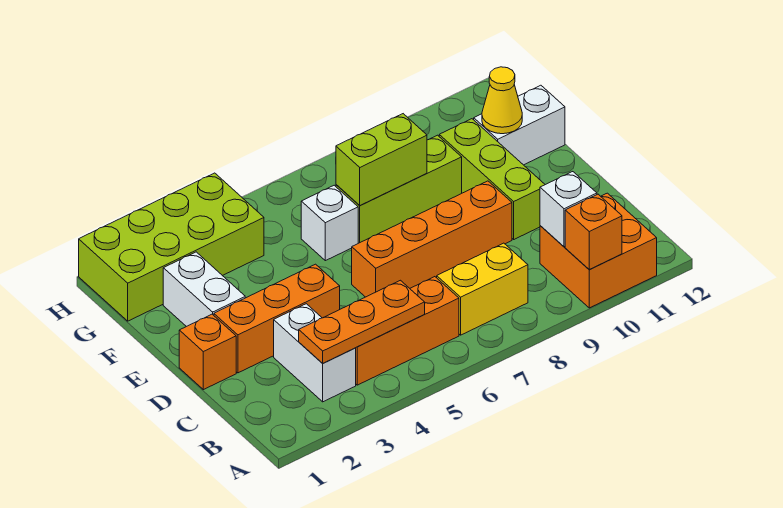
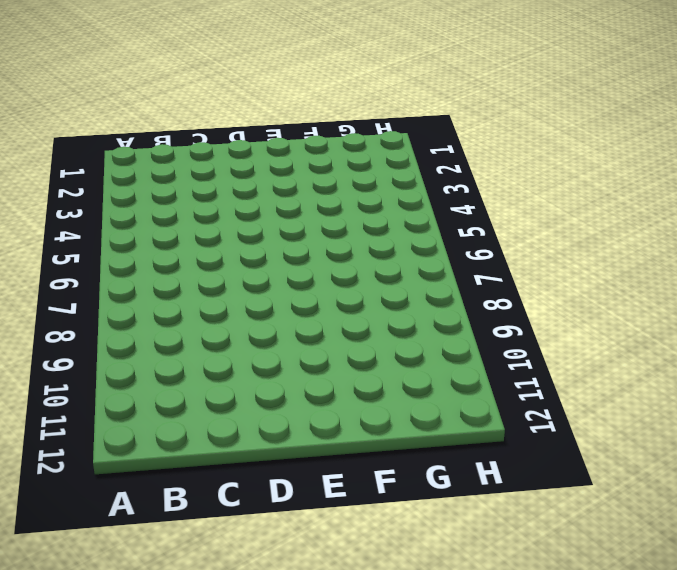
none -> orange brick A10:B11 level 1
none -> white brick B3:C3 level 1
none -> orange brick B4:B6 level 1

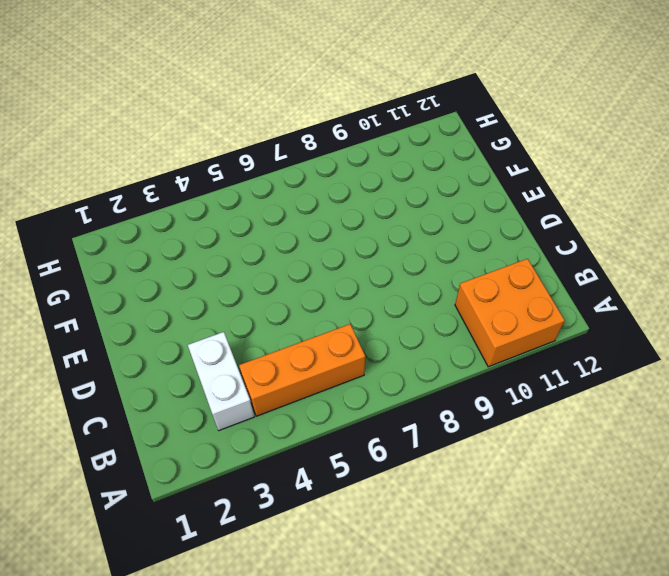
none -> yellow brick B7:B8 level 1
none -> orange brick D1 level 1
none -> orange brick D2:D4 level 1

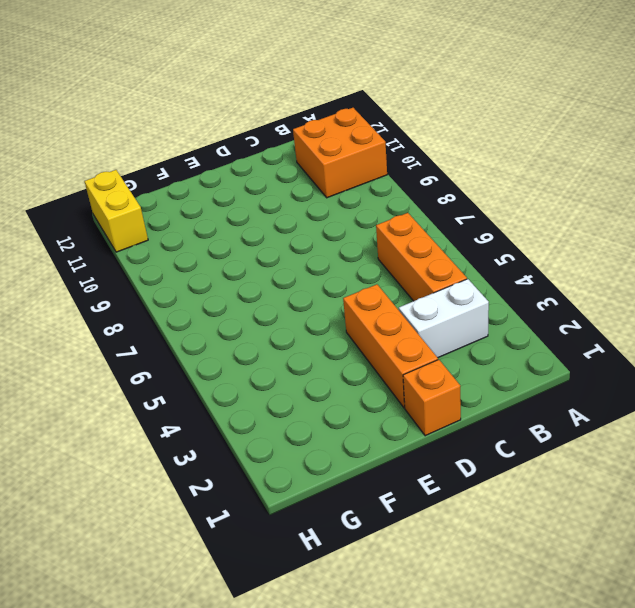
yellow brick H11:H12 level 1 -> yellow brick B7:B8 level 1
none -> orange brick D6:D9 level 1
none -> lime brick D10:F10 level 1
none -> white brick E2:F2 level 1

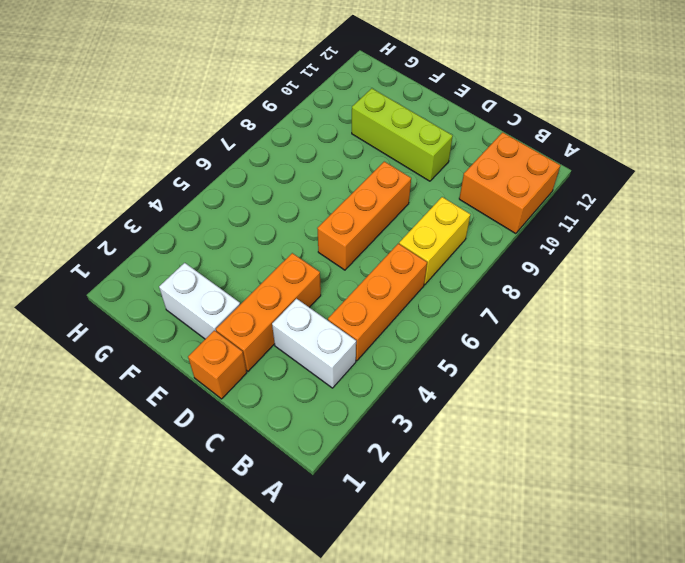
orange brick D6:D8 level 1 -> orange brick D6:D9 level 1
none -> white brick F6 level 1
none -> lime brick F7:F9 level 1
none -> white brick F11:F12 level 1

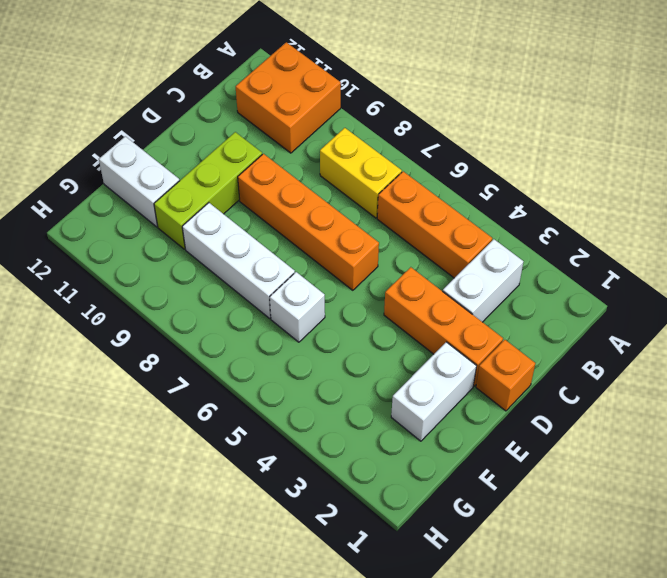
white brick F7:F9 level 1 -> lime brick F7:F9 level 1
none -> lime brick G1:H4 level 1
none -> orange brick A10 level 2
none -> orange plate B3:B5 level 2

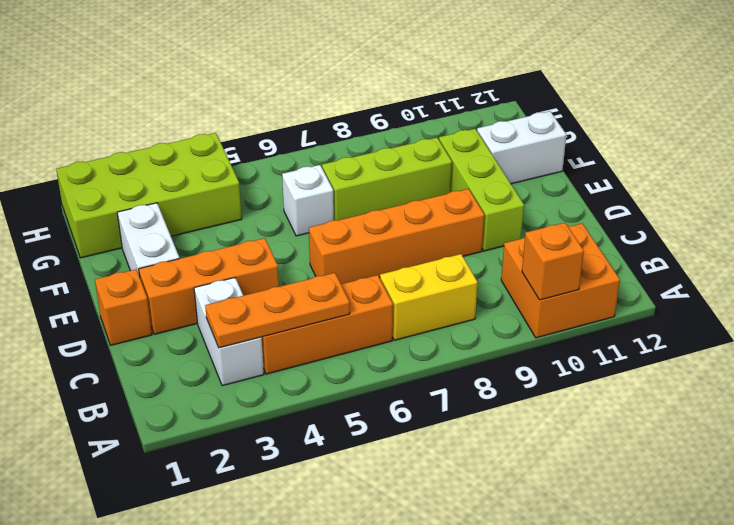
none -> white brick B10 level 2
none -> lime brick F7:F8 level 2
none -> yellow cone F11 level 2

